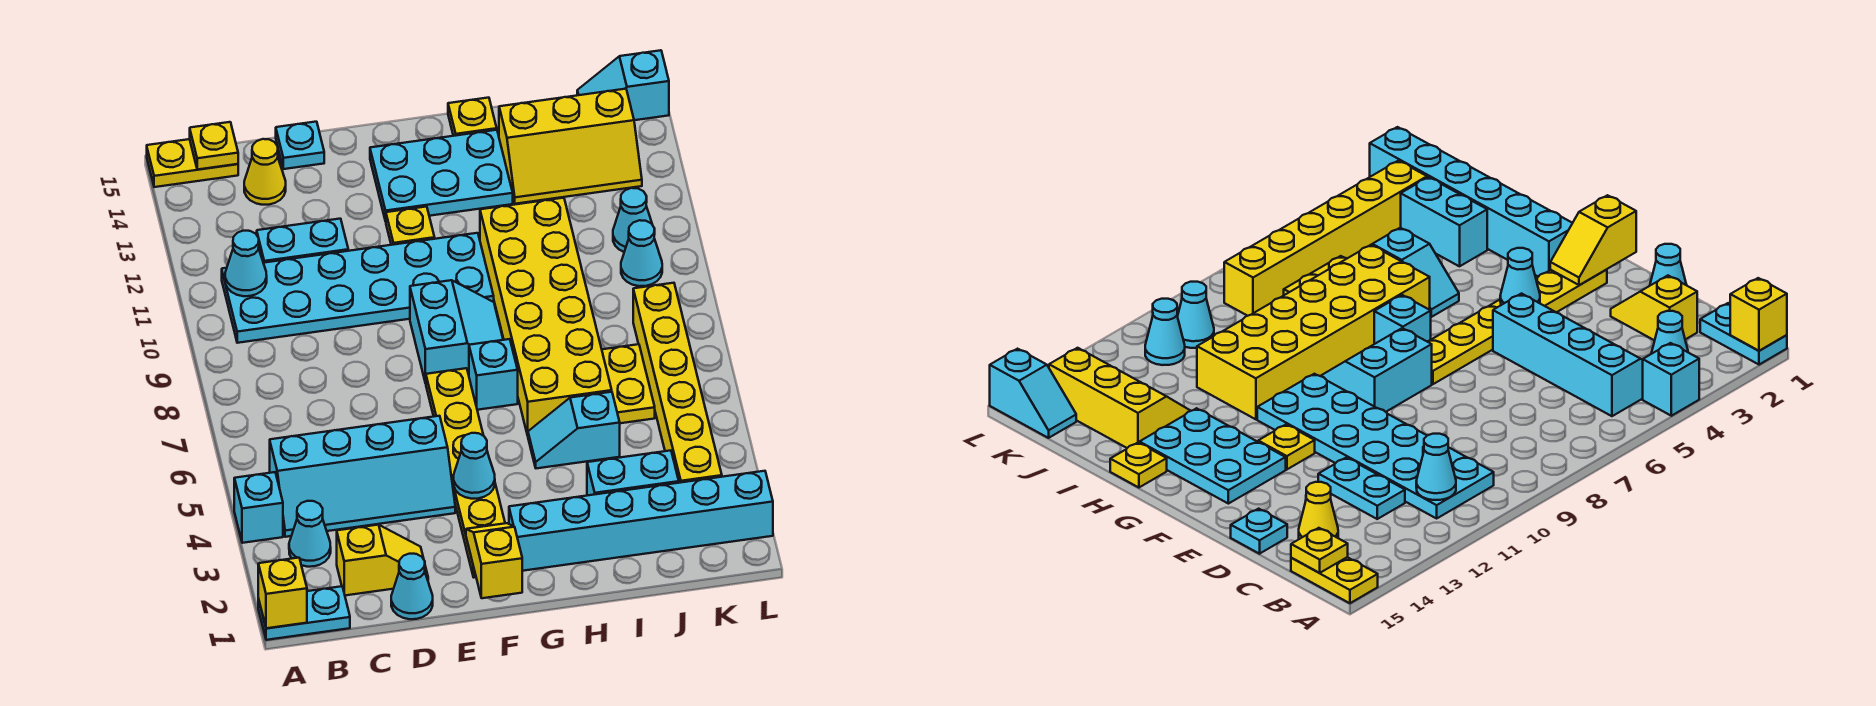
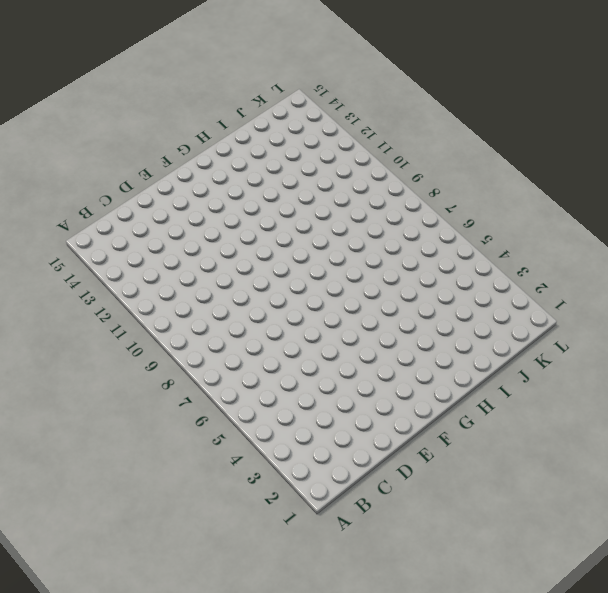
none -> cyan plate A1:B1 level 1
none -> cyan brick A4 level 1
none -> yellow plate A15:B15 level 1
none -> cyan cone B3 level 1

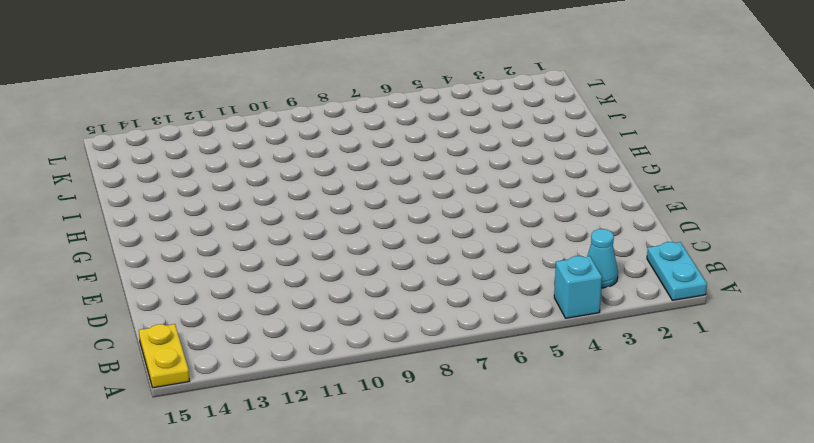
none -> cyan slope B4:E5 level 1 top 5
none -> cyan plate B10:G11 level 1
none -> yellow slope C2:D2 level 1 top C
none -> cyan plate C12:D12 level 1

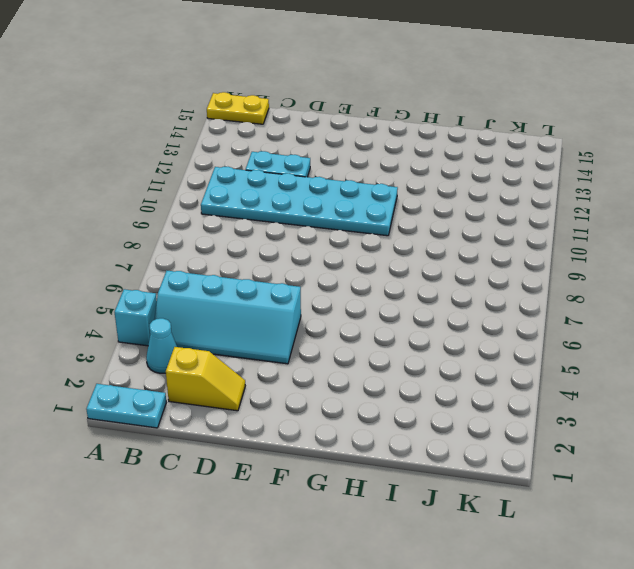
none -> yellow cone C14 level 1
none -> cyan cone D1 level 1
none -> cyan plate D15 level 1
none -> yellow plate F2:F7 level 1

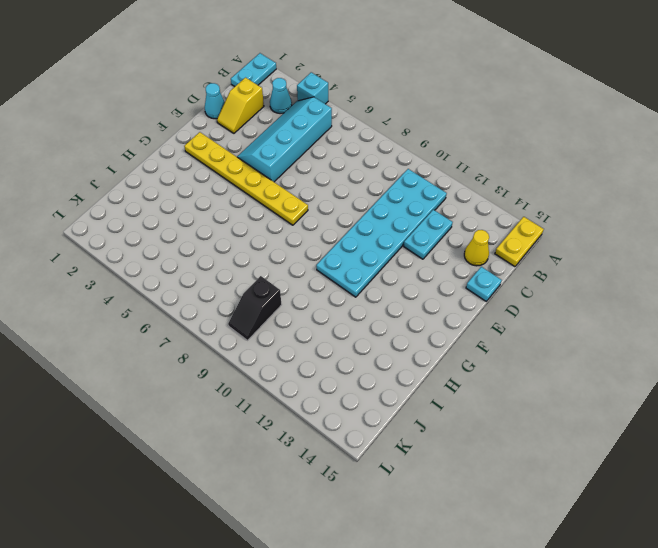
black slope J9:K9 level 1 top J -> none
none -> cyan slope F8:G9 level 1 top F
none -> yellow plate F12 level 1
none -> cyan plate F13:H14 level 1
none -> cyan brick G2:L2 level 1

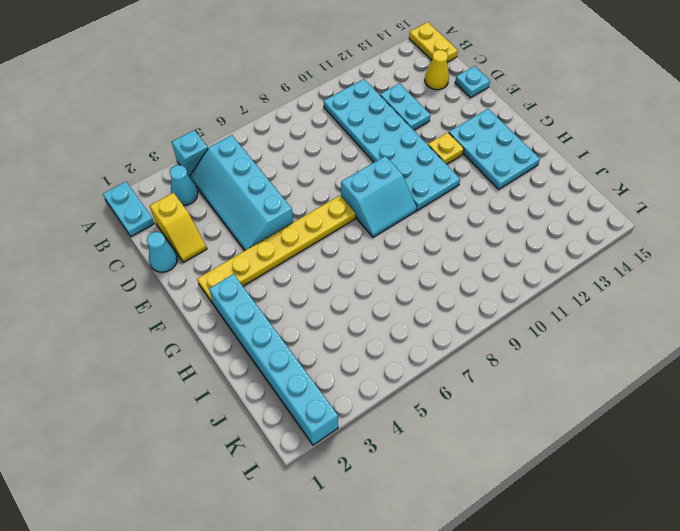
none -> cyan brick G7 level 1
none -> cyan slope H5:I5 level 1 top I
none -> yellow brick H6:I11 level 1
none -> yellow plate H15 level 1

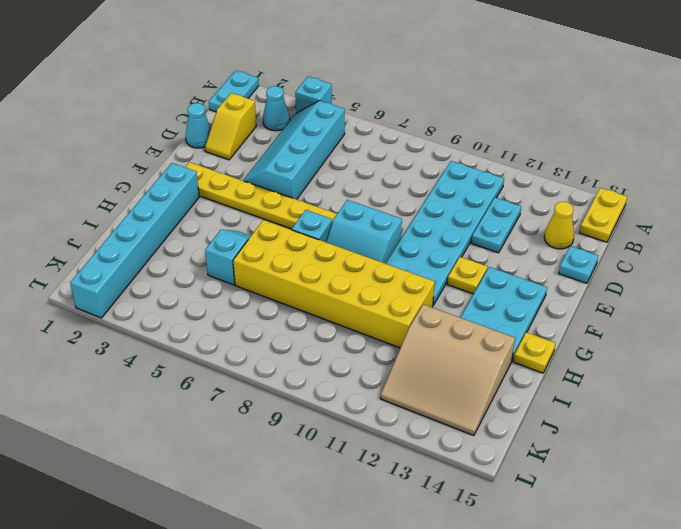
tan slope I12:K14 level 1 top I -> yellow slope I13:K14 level 1 top 14
none -> cyan brick I3:J3 level 1
none -> yellow plate J6:J7 level 1
none -> yellow brick K3:K8 level 1
none -> cyan cone K10 level 1

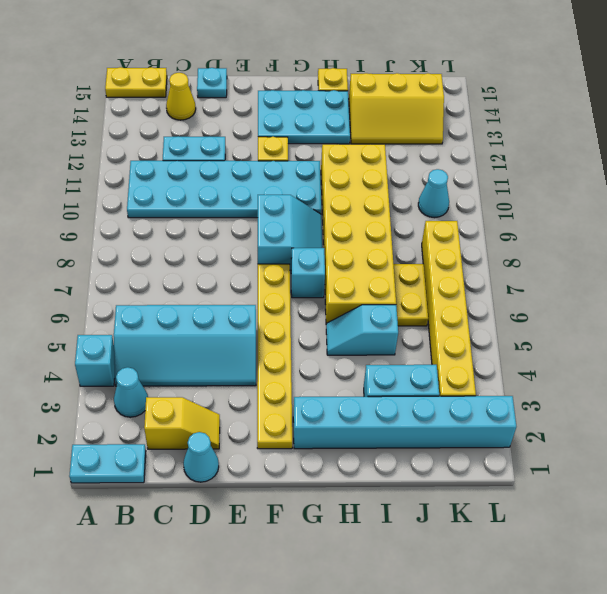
none -> cyan cone K11 level 1
none -> cyan slope K15:L15 level 1 top L
none -> yellow brick A1 level 2
none -> cyan cone B11 level 2

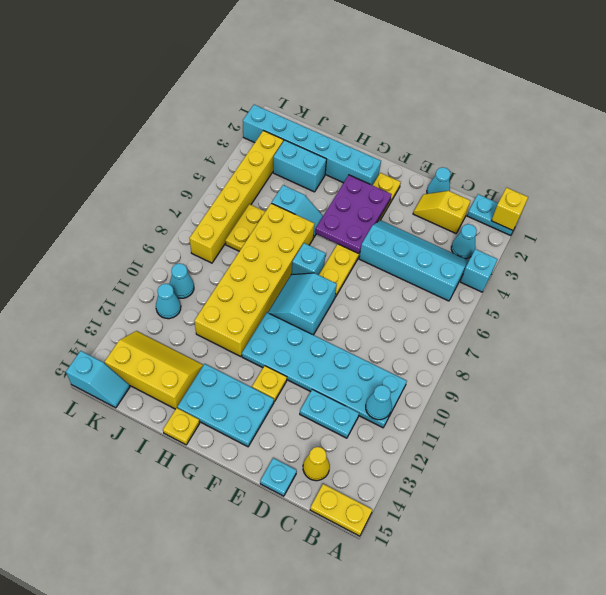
purple plate F3:G5 level 2 -> cyan cone F4 level 2
none -> yellow plate B15 level 2
none -> yellow slope F1:F2 level 2 top 1

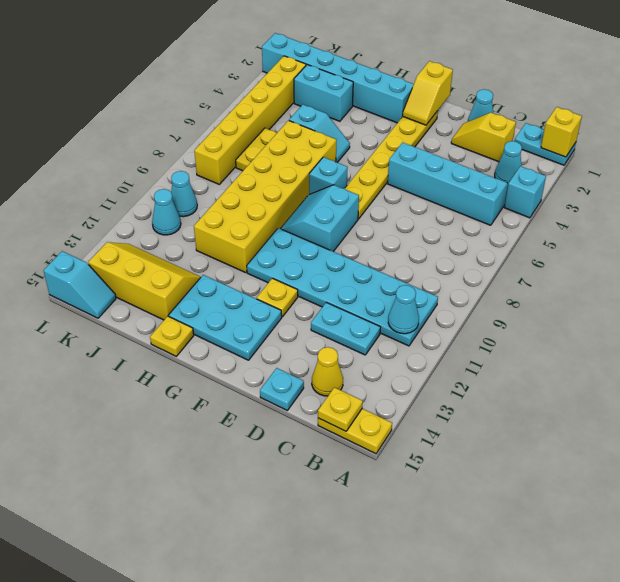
none -> cyan cone F4 level 2

